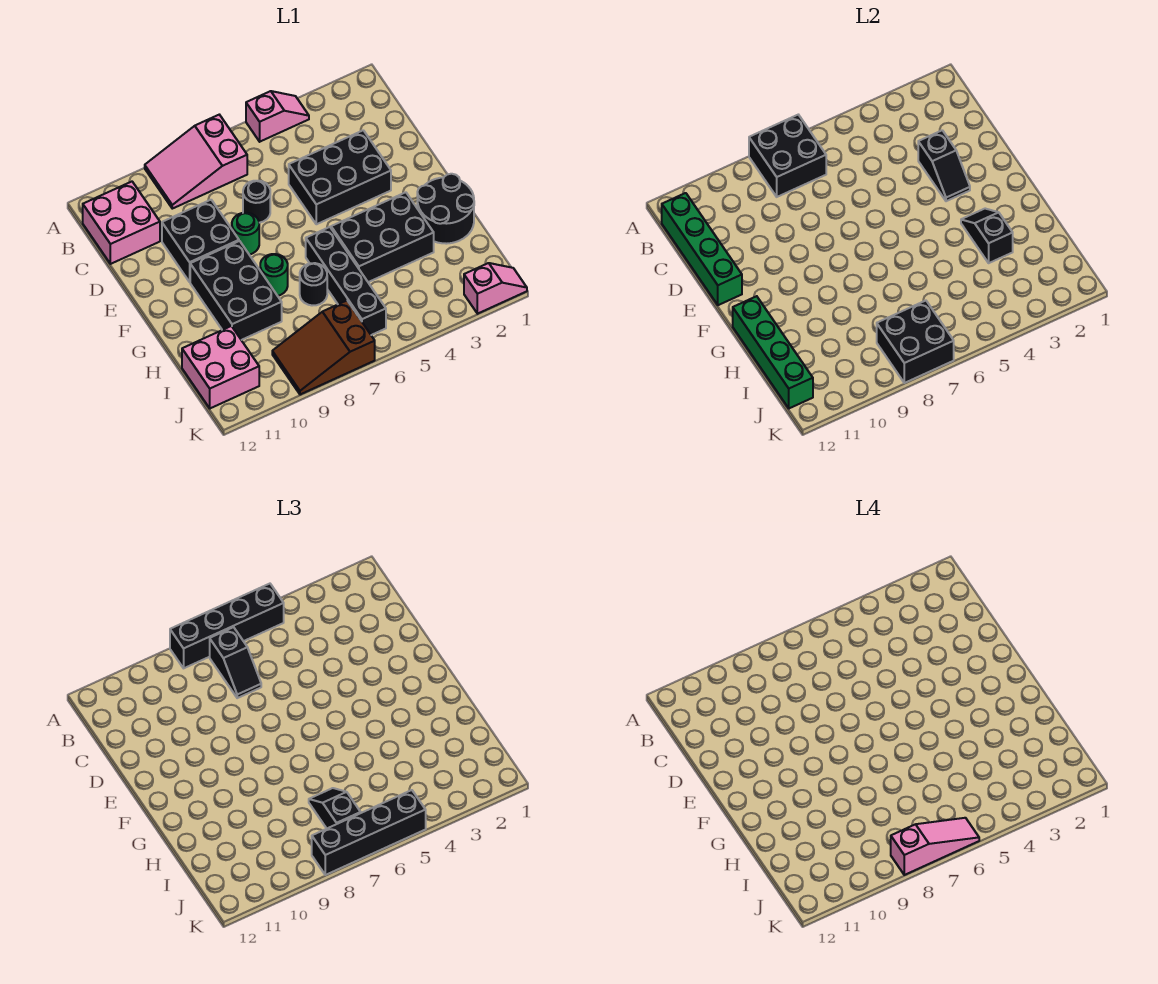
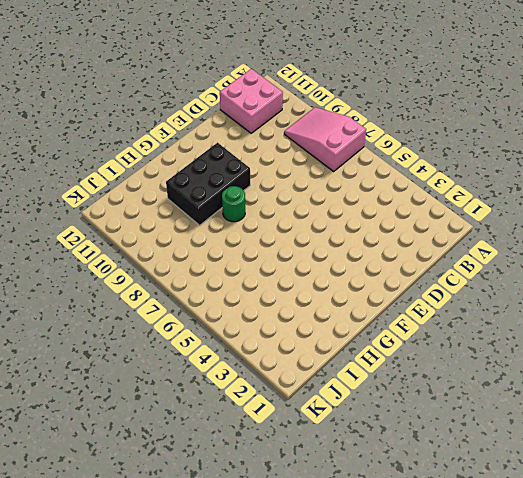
none -> pink slope A4:A5 level 1 top 5
none -> black brick D3:E5 level 1
none -> black round brick D7 level 1

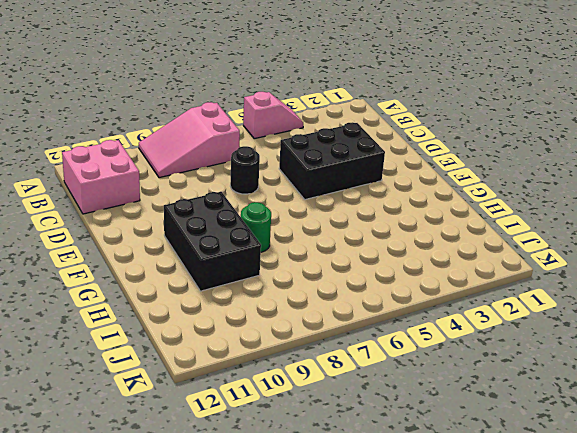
none -> black brick D9:E10 level 1
none -> green round brick E8 level 1
none -> black round brick G1:H2 level 1

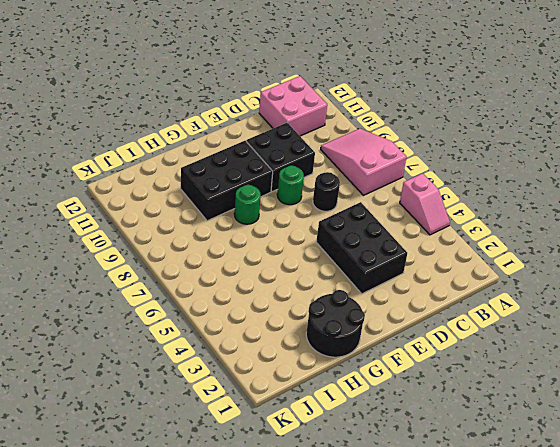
none -> black brick G3:H5 level 1
none -> black brick G6:J6 level 1
none -> black round brick H7 level 1

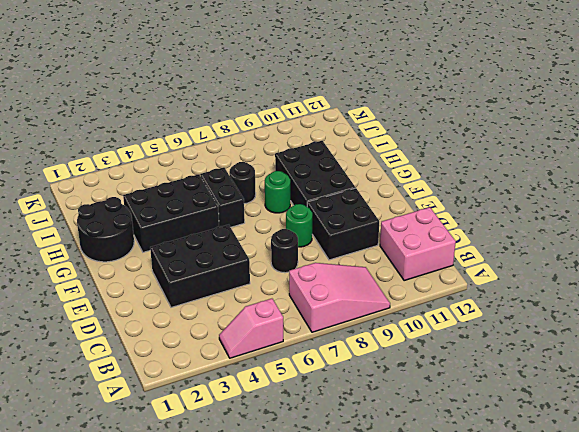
black brick G6:H6 level 1 -> black brick G6:J6 level 1
none -> pink brick I11:J12 level 1
none -> brown slope J7:K9 level 1 top 7
none -> pink slope K1:K2 level 1 top 2

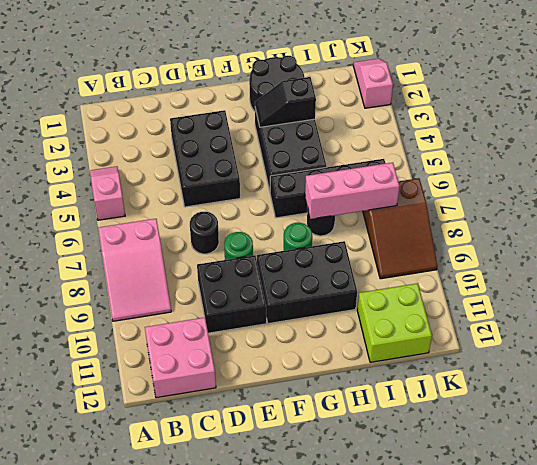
pink brick H7:J7 level 2 -> black brick J7:K8 level 2
lime brick I11:J12 level 1 -> pink brick I11:J12 level 1
none -> black brick A7:B8 level 2
none -> green brick B12:E12 level 2
none -> black slope D3:E3 level 2 top D

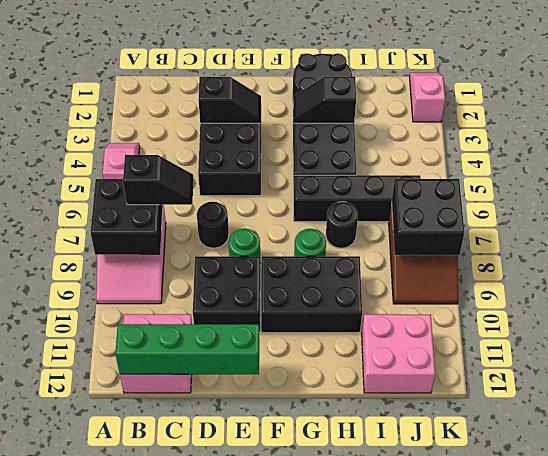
none -> green brick G12:J12 level 2
none -> black brick A5:A8 level 3
none -> black slope I7:J7 level 3 top J

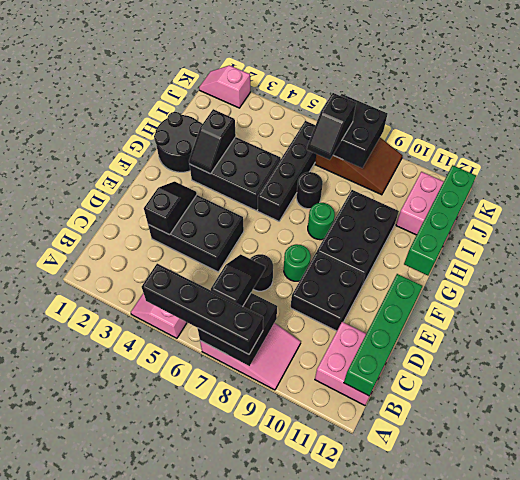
none -> black brick K5:K8 level 3
none -> pink slope K6:K8 level 4 top 8

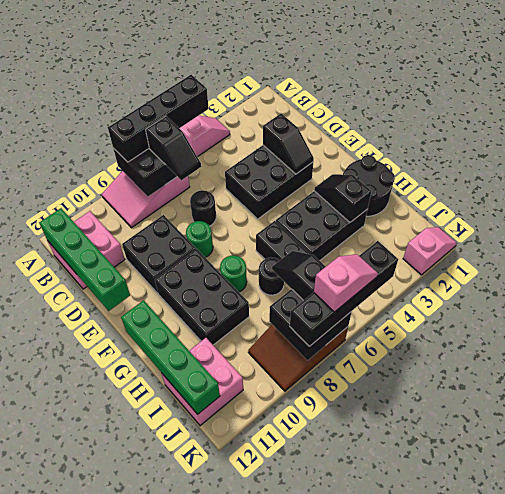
pink slope K6:K7 level 4 top 7 -> pink slope K6:K8 level 4 top 8

